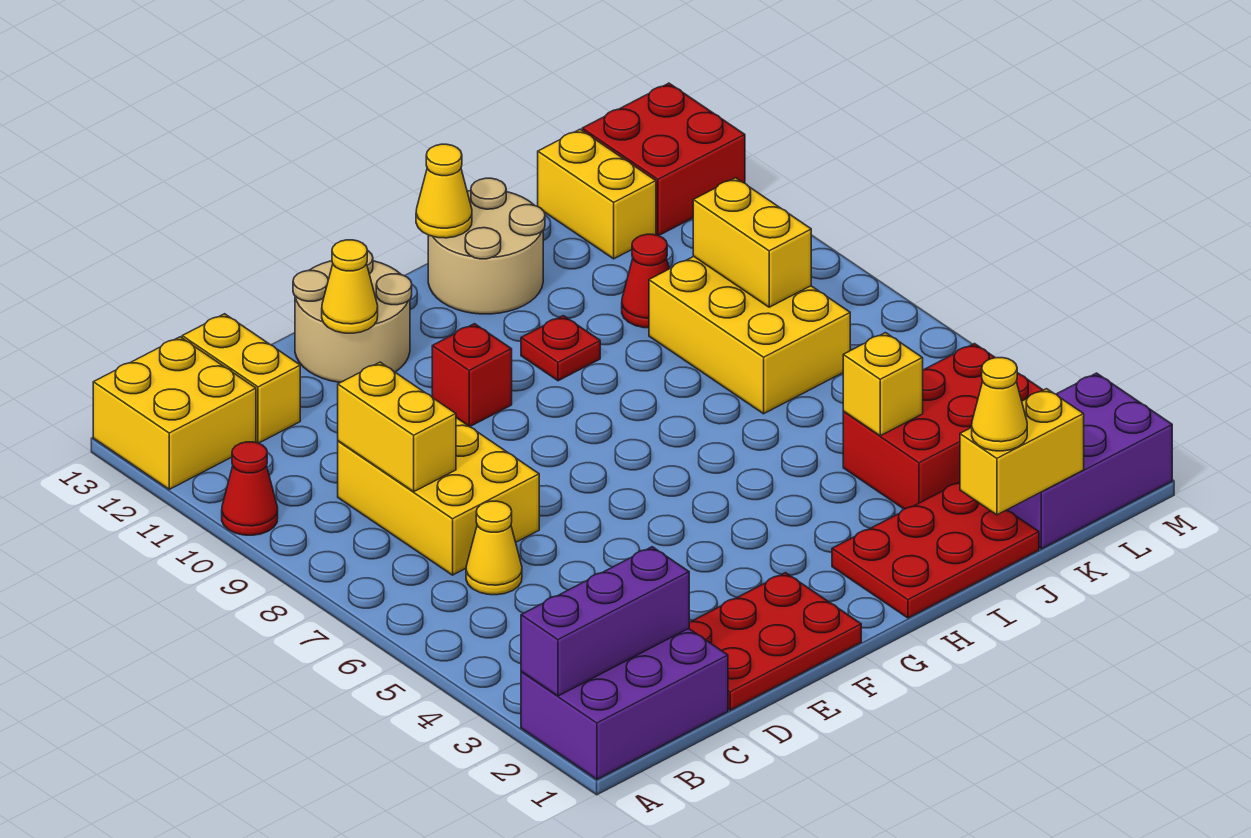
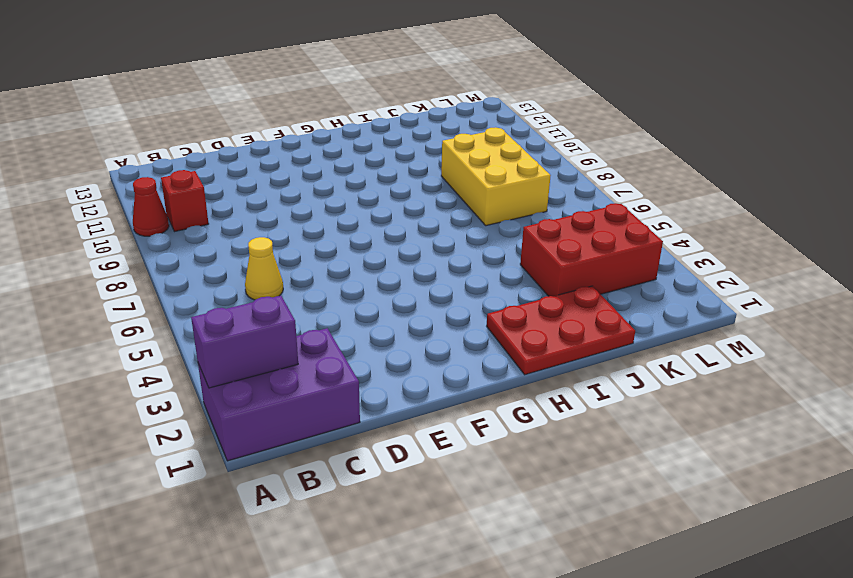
purple brick A2:B2 level 2 -> purple brick A2:C2 level 2
red brick B10 level 1 -> red brick F10 level 1
none -> yellow brick A12:B13 level 1
none -> yellow brick C7:D9 level 1
none -> yellow brick C12:C13 level 1

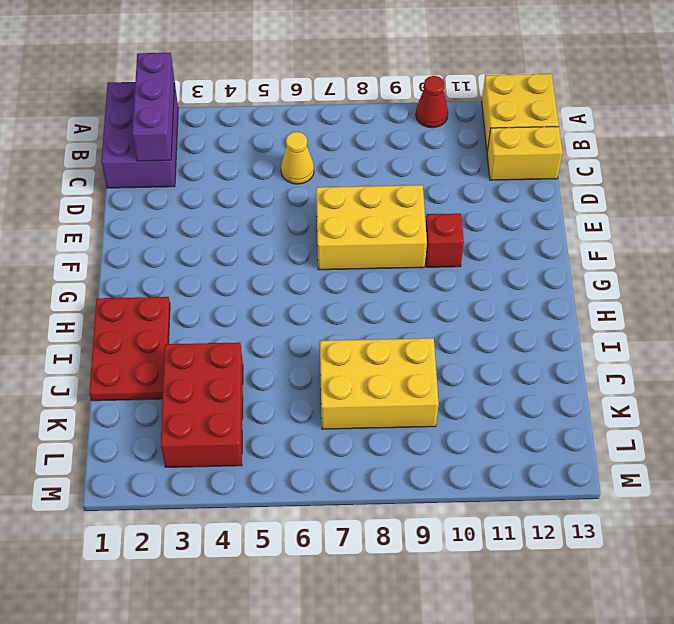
yellow brick E7:F9 level 1 -> yellow brick C7:D9 level 1
none -> red plate D1:F2 level 1
none -> tan round brick E12:F13 level 1
none -> red plate H10 level 1

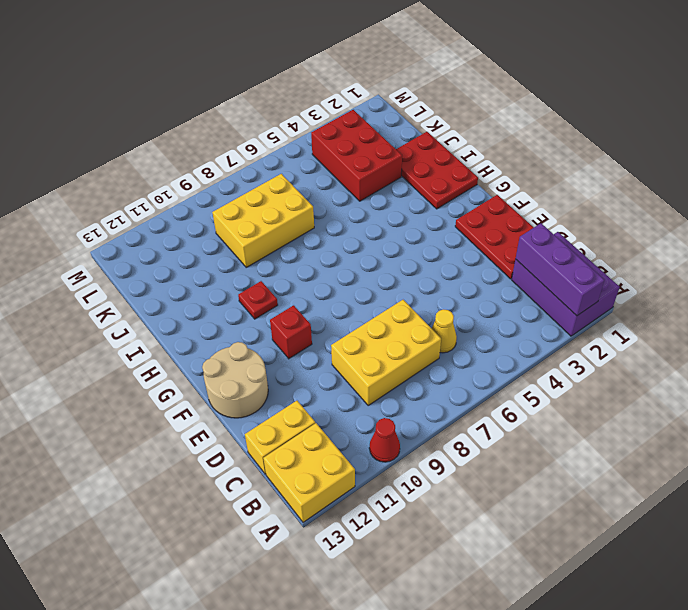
none -> tan round brick H12:I13 level 1
none -> red cone J10 level 1
none -> purple brick K1:M2 level 1

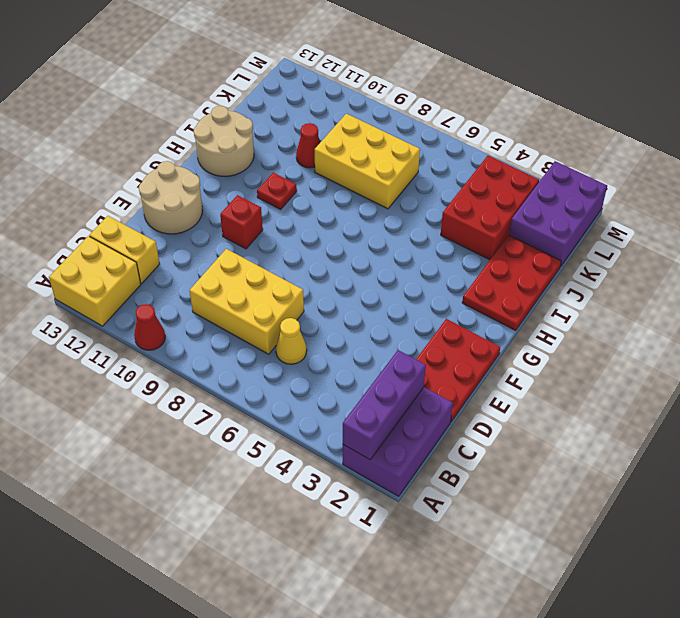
none -> yellow brick K12:K13 level 1
none -> red brick L12:M13 level 1
none -> yellow brick C8:C9 level 2

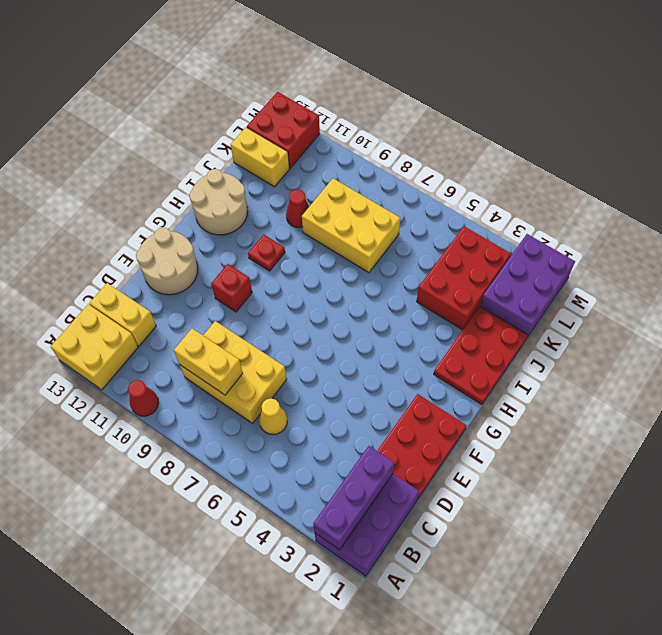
none -> yellow cone E12 level 2
none -> yellow cone H13 level 2
none -> yellow brick J1:K1 level 2

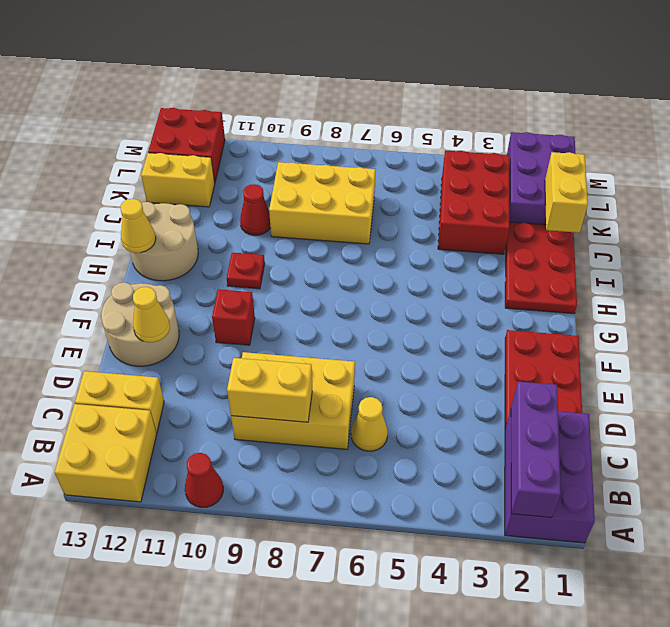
none -> yellow brick J4 level 2
none -> yellow brick K8:K9 level 2
none -> yellow cone J1 level 3

